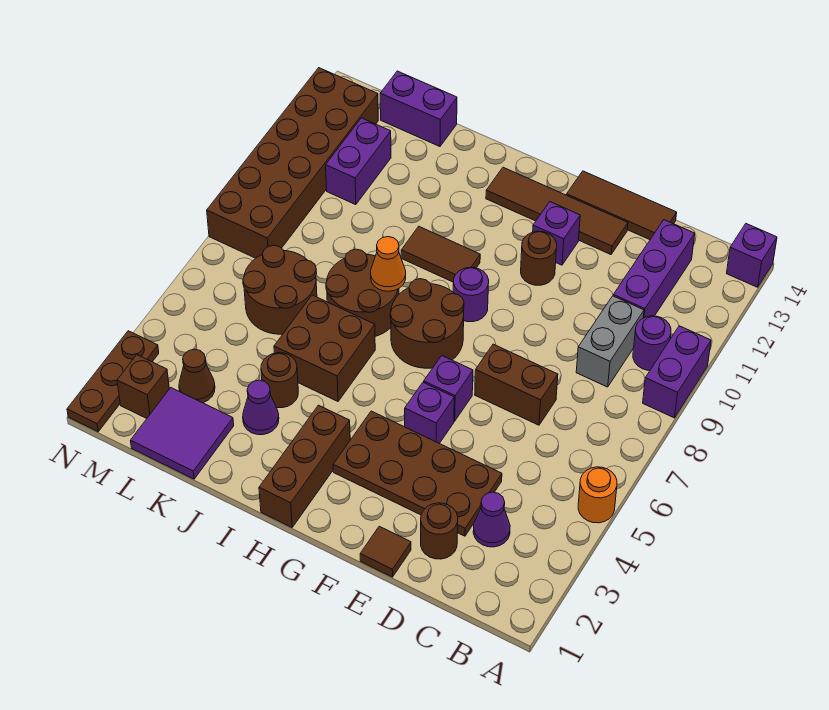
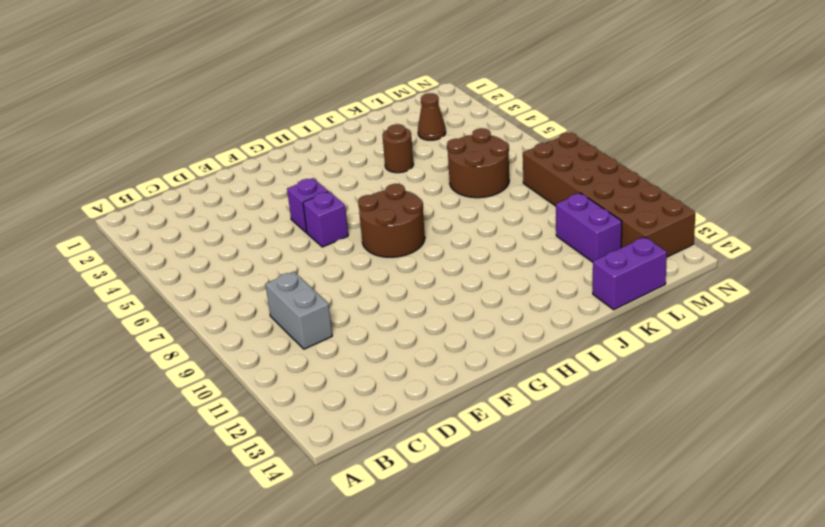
none -> orange round brick A5 level 1
none -> purple brick A9:A10 level 1
none -> purple brick A14 level 1
none -> purple round brick B10 level 1

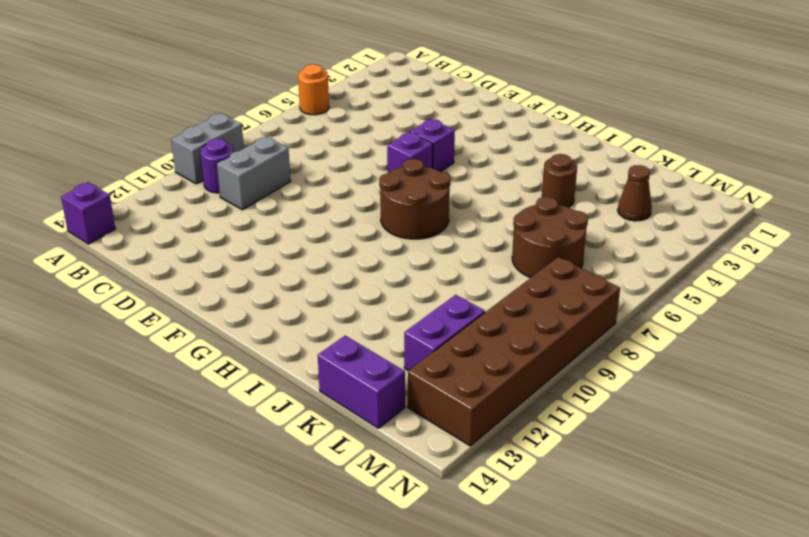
grey brick A9:A10 level 1 -> purple brick A9:A10 level 1
none -> purple cone C3 level 1
none -> purple brick C11:C13 level 1
none -> brown round brick D2 level 1
none -> brown plate D3:G4 level 1

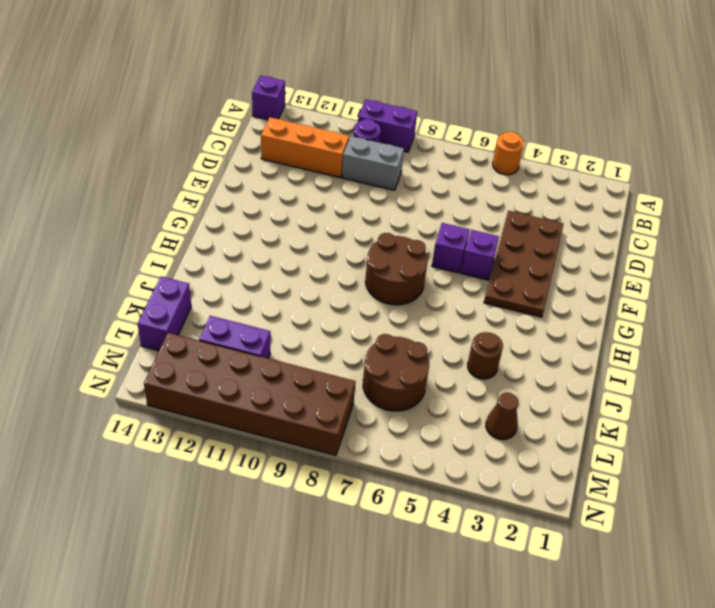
orange brick C11:C13 level 1 -> purple brick C11:C13 level 1
none -> purple cone C3 level 1
none -> brown round brick D2 level 1
none -> brown brick D7:E7 level 1
none -> brown tile D14:F14 level 1

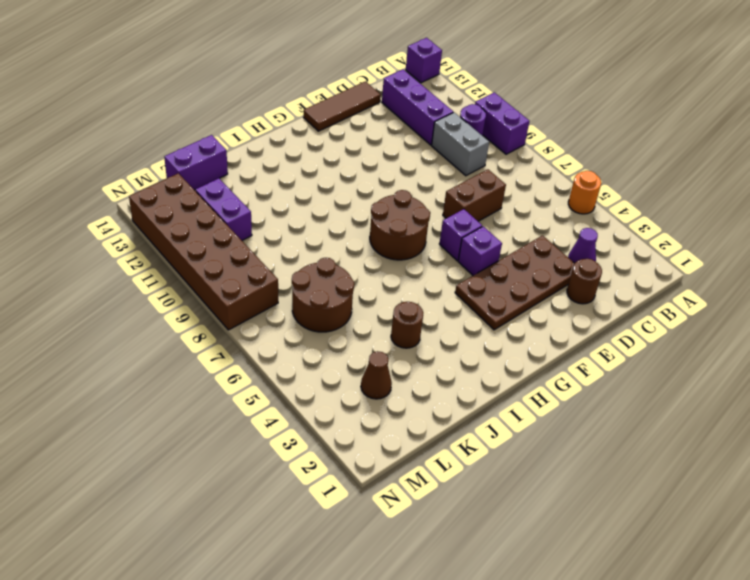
none -> brown tile E1 level 1
none -> brown tile E13:H13 level 1
none -> brown round brick F11 level 1
none -> purple brick F12 level 1

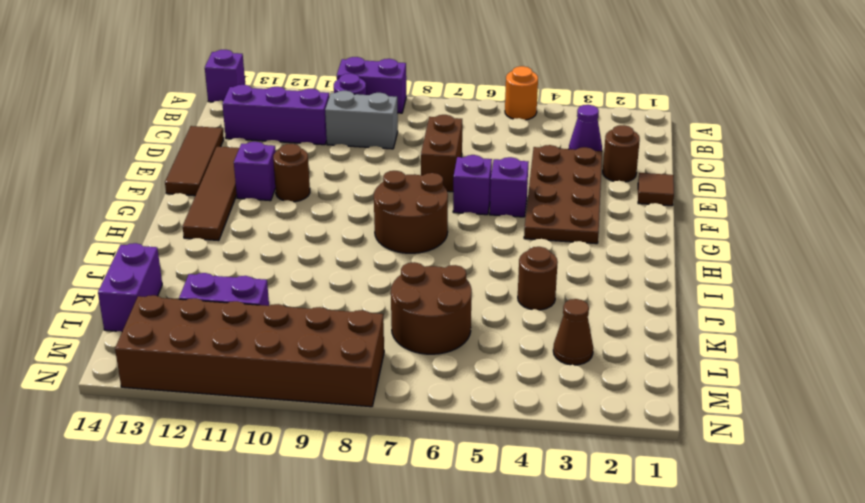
none -> purple round brick G9 level 1
none -> brown brick H1:H3 level 1
none -> brown tile H10:I10 level 1
none -> brown brick I5:J6 level 1

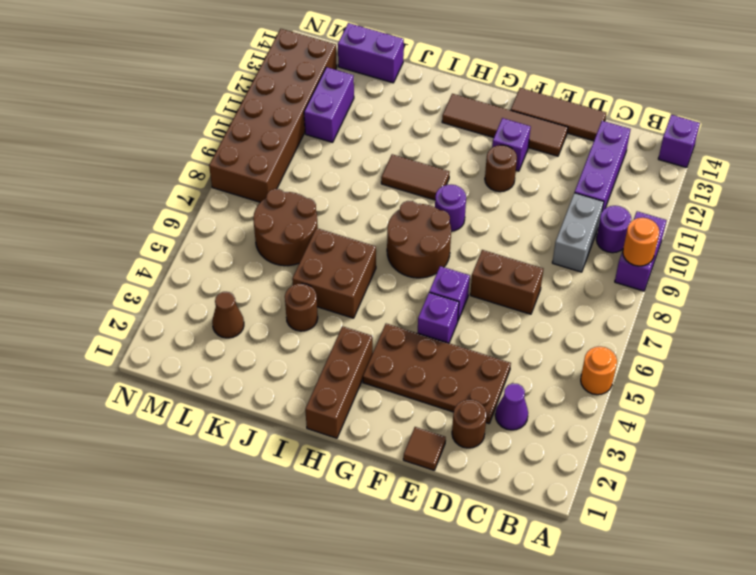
orange round brick A9 level 2 -> none
none -> brown round brick I7:J8 level 1
none -> purple cone J3 level 1
none -> purple tile K1:L2 level 1
none -> brown brick M2 level 1

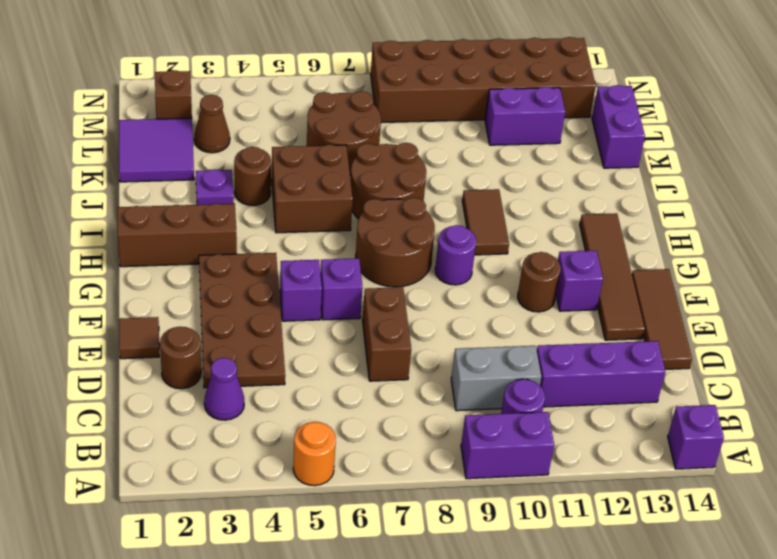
purple plate J3 level 1 -> purple cone J3 level 1
none -> brown plate N1:N3 level 1
none -> orange cone I8 level 2

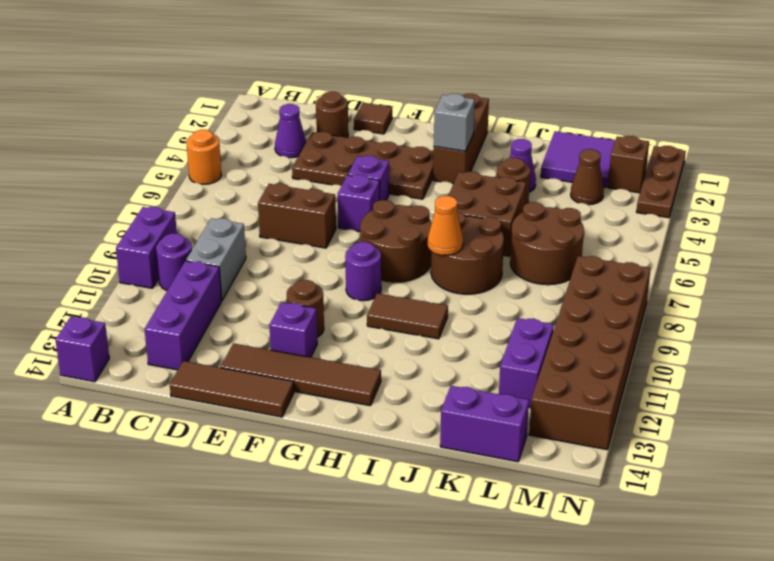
grey brick H3 level 2 -> none

